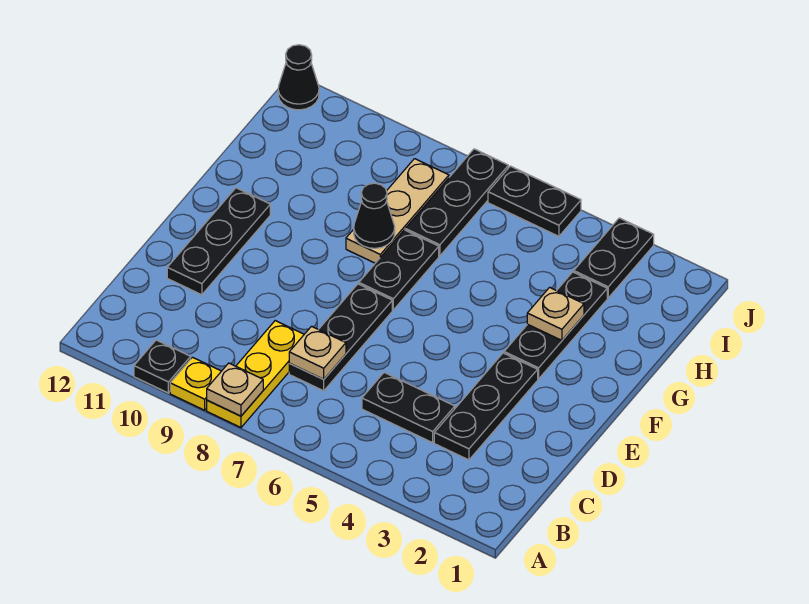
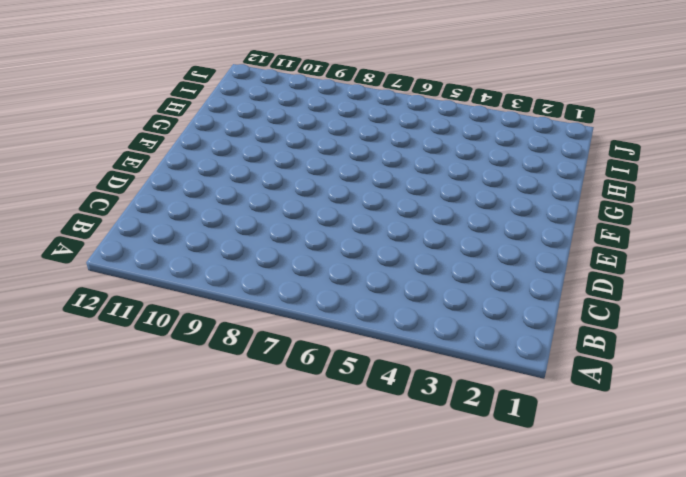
none -> yellow plate A8:C8 level 1
none -> yellow plate A9 level 1
none -> black plate A10 level 1

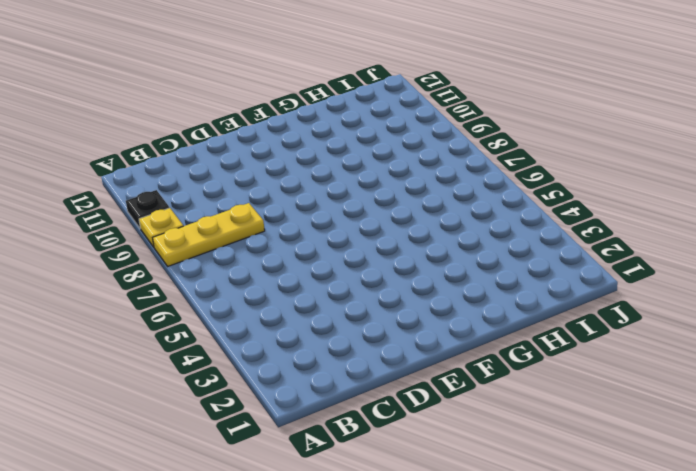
none -> black plate C3:E3 level 1
none -> black plate C4:C5 level 1
none -> black plate C7:E7 level 1

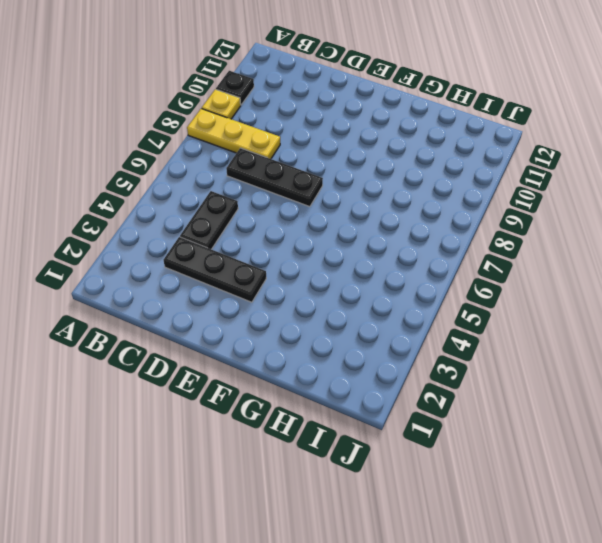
none -> black plate D11:F11 level 1
none -> black plate F3:H3 level 1
none -> black plate F7:G7 level 1

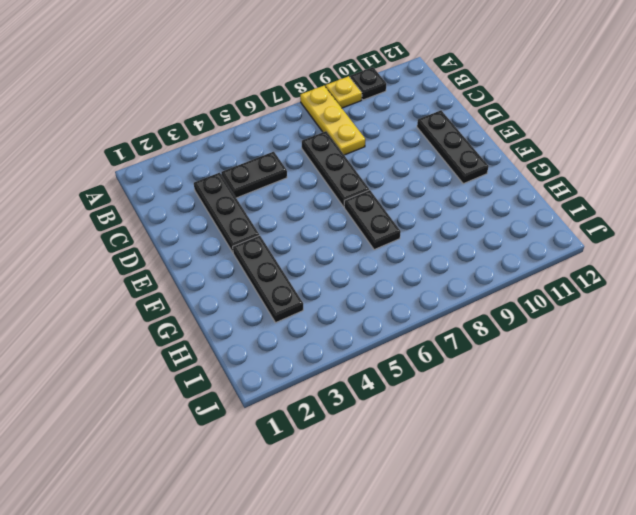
none -> tan plate G8:I8 level 1
none -> black plate H7:J7 level 1
none -> black plate I3:J3 level 1

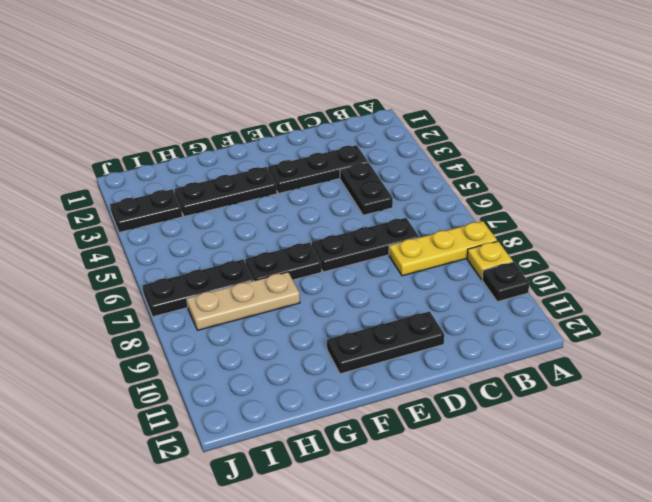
none -> black plate J5:J6 level 1
none -> black cone J12 level 1
none -> tan plate A8 level 2

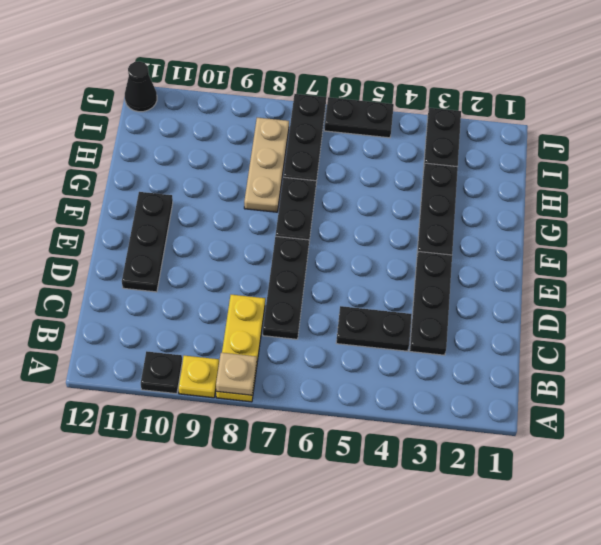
none -> tan plate C7 level 2
none -> tan plate G3 level 2
none -> black cone G8 level 2

